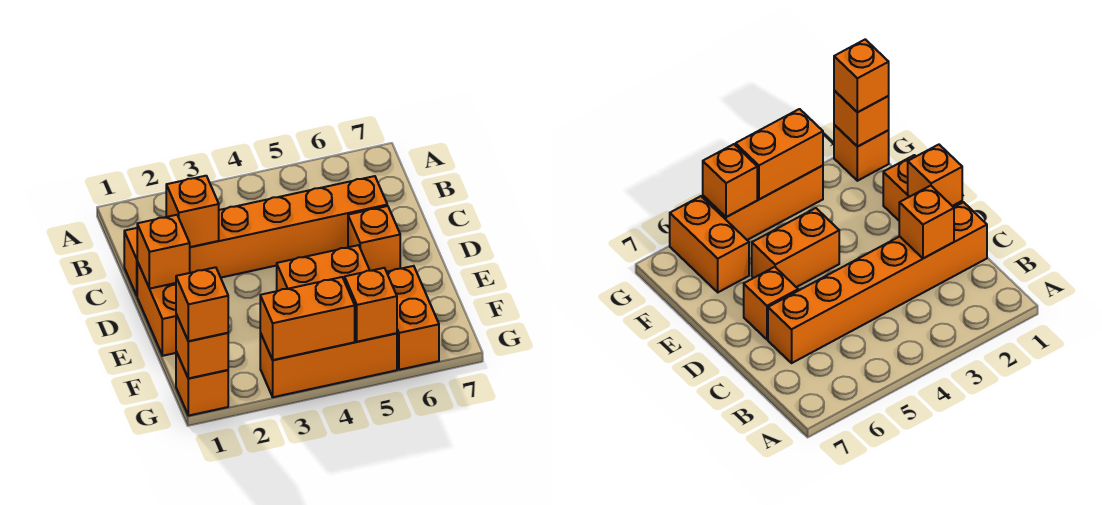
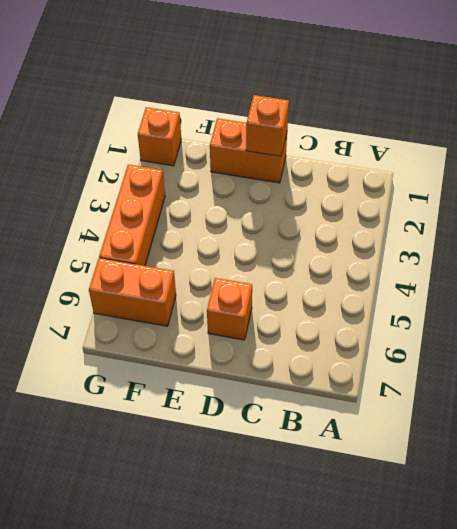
none -> orange brick C1:C6 level 1
none -> orange brick E4:E5 level 1
none -> orange brick C2 level 2

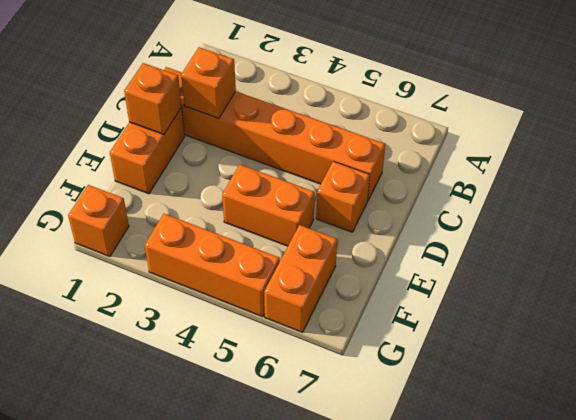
none -> orange brick G1 level 2
none -> orange brick G3:G4 level 2
none -> orange brick G5 level 2

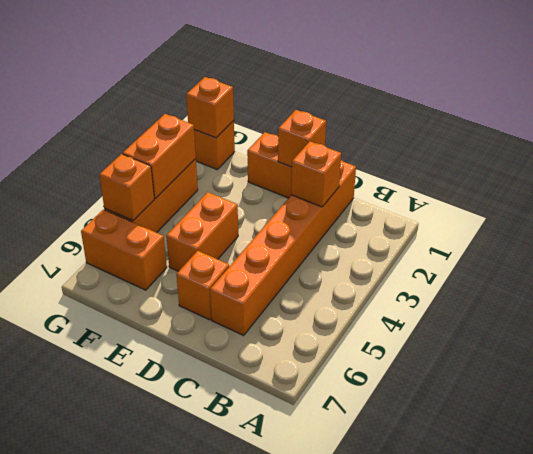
none -> orange brick G1 level 3

